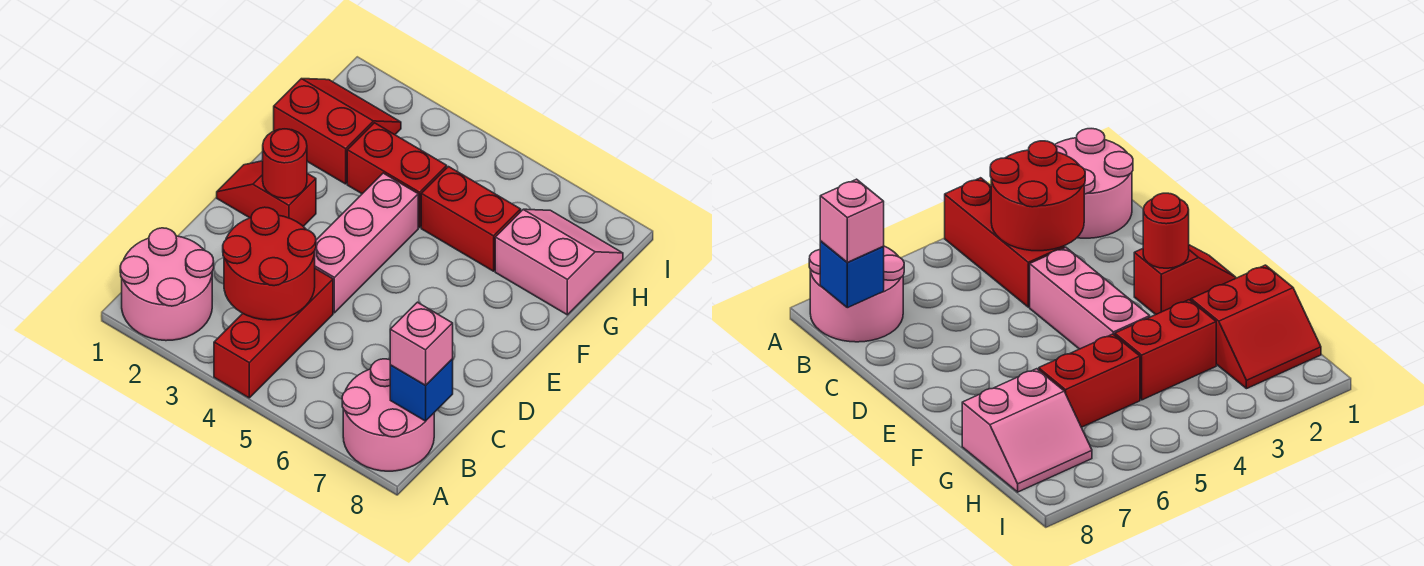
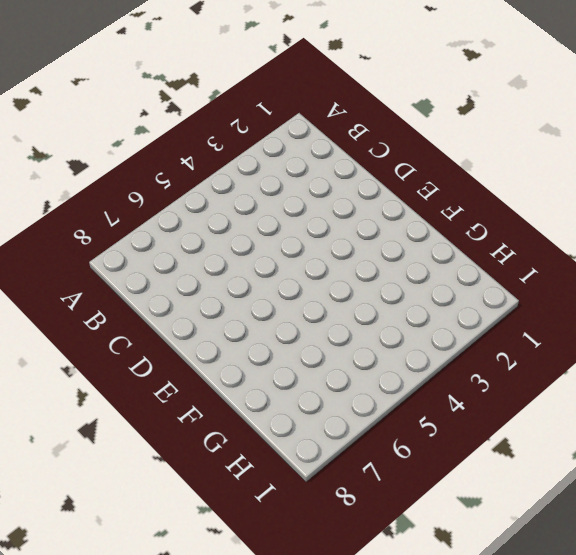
none -> pink round brick A1:B2 level 1
none -> red brick A4:C4 level 1
none -> pink round brick A7:B8 level 1

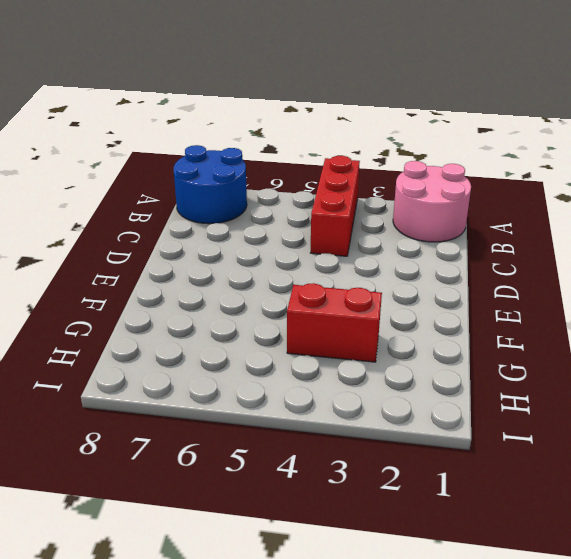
blue round brick A7:B8 level 1 -> pink round brick A7:B8 level 1
none -> pink brick D4:F4 level 1
none -> red slope E1:E2 level 1 top 2
none -> red slope G1:H2 level 1 top G

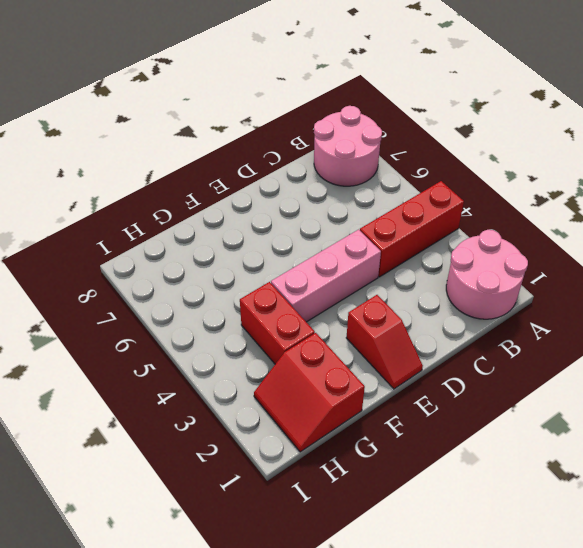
none -> red brick G5:G6 level 1
none -> pink slope G7:H8 level 1 top G
none -> red round brick B3:C4 level 2

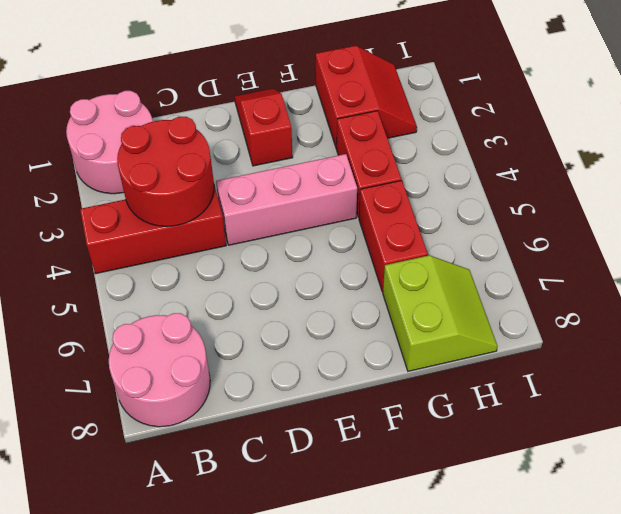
lime slope G7:H8 level 1 top G -> pink slope G7:H8 level 1 top G
none -> blue brick B8 level 2
none -> red round brick E2 level 2
none -> pink brick B8 level 3

